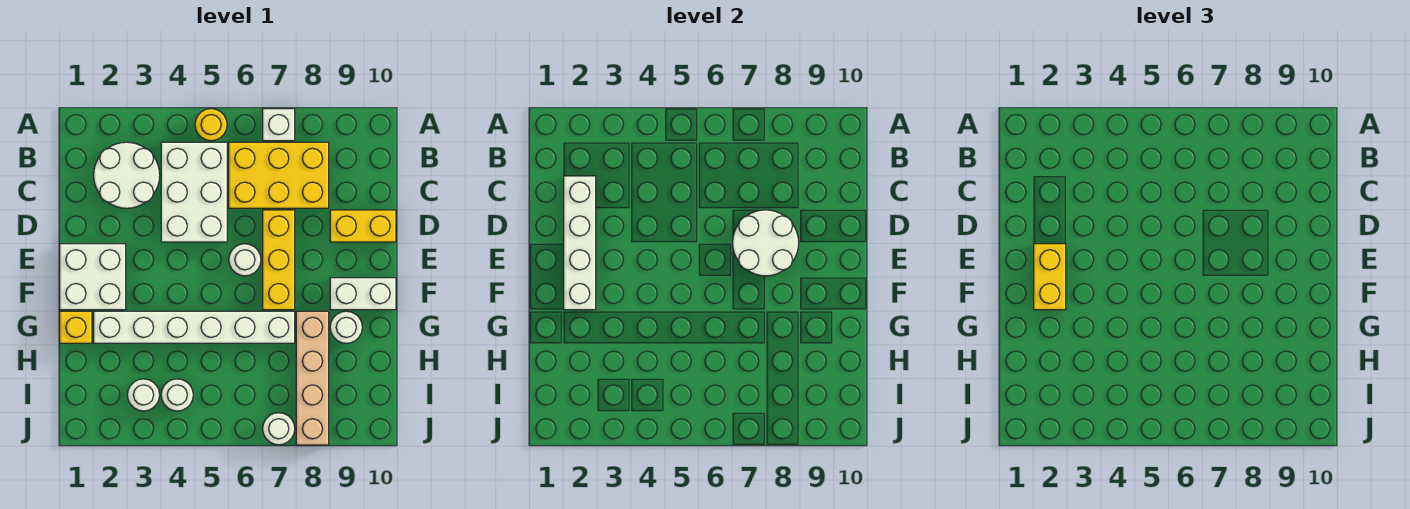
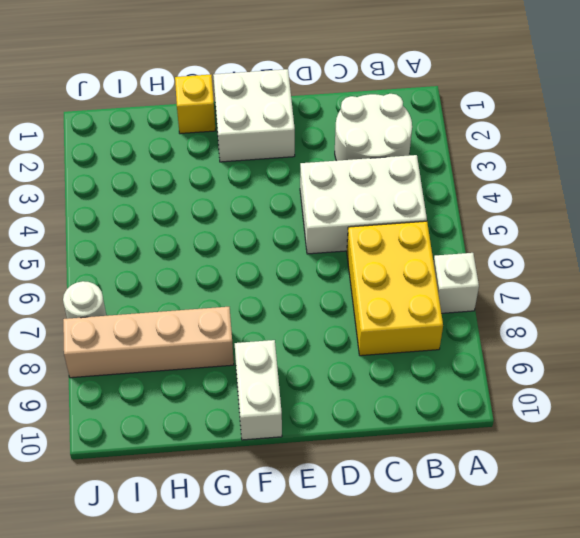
none -> yellow round brick A5 level 1
none -> yellow brick D7:F7 level 1
none -> yellow brick D9:D10 level 1

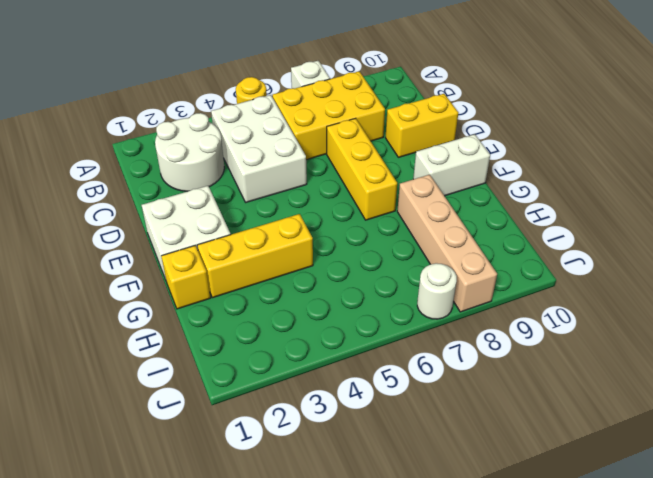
yellow brick G2:G4 level 1 -> white brick G2:G7 level 1
none -> white round brick E6 level 1
none -> white round brick G9 level 1
none -> white round brick I3 level 1

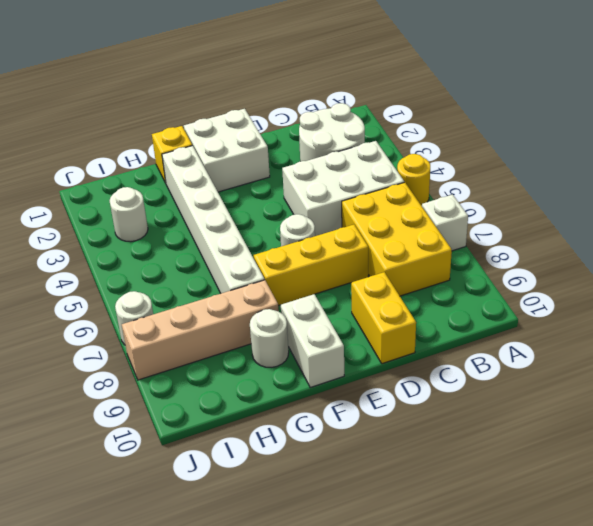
none -> white round brick I4 level 1
none -> white brick C2:F2 level 2
none -> white round brick D7:E8 level 2

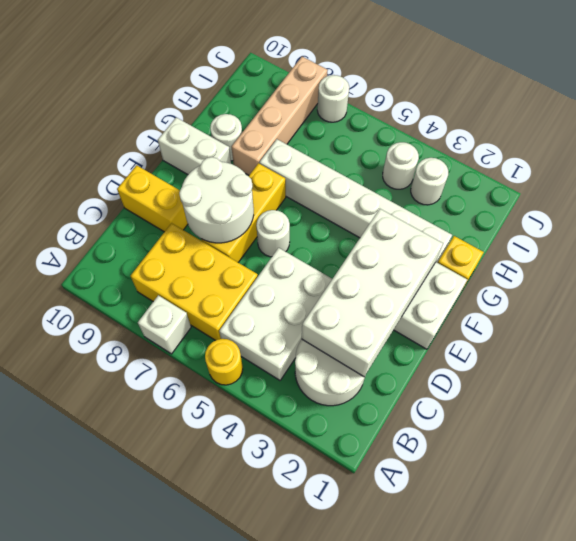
white brick C2:F3 level 2 -> white brick C2:F2 level 2
none -> yellow brick E2:F2 level 3

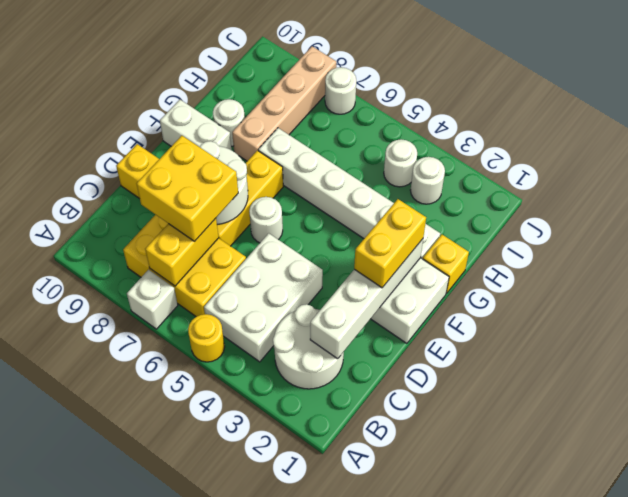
yellow brick B7:C7 level 2 -> none
yellow brick C7:D8 level 3 -> none

